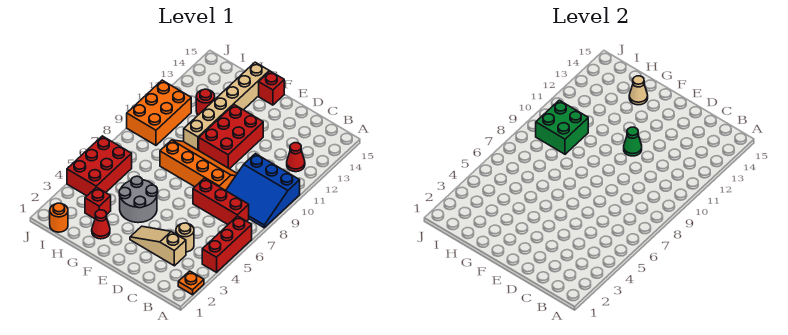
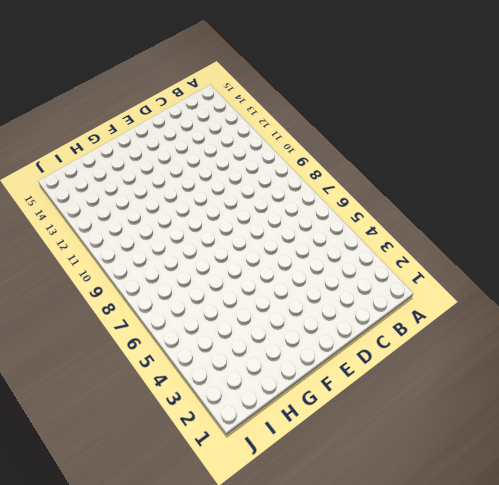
none -> orange plate A2 level 1
none -> red brick A4:A6 level 1
none -> blue slope A8:C10 level 1 top 10

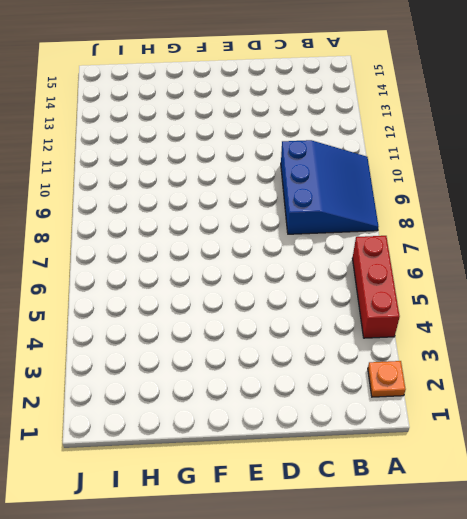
blue slope A8:C10 level 1 top C -> blue slope A8:C10 level 1 top 10
none -> red brick B7:D7 level 1
none -> red cone B12 level 1
none -> tan slope C3:E3 level 1 top C

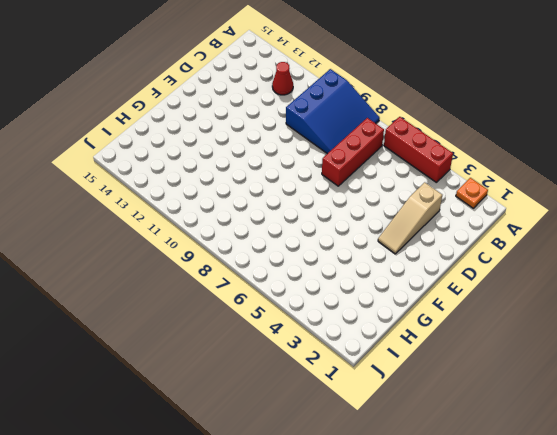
none -> tan round brick C4 level 1
none -> orange slope D8:G9 level 1 top 8
none -> red brick E10:F12 level 1

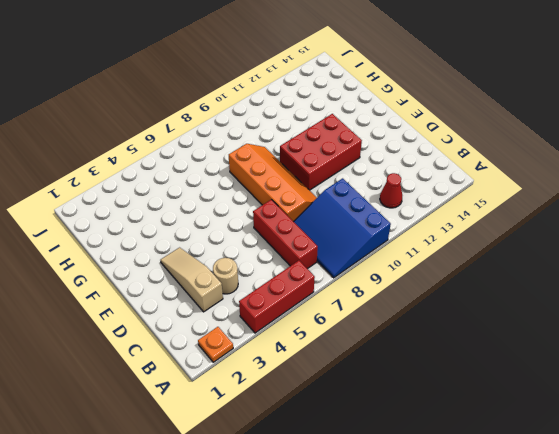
none -> grey round brick F4:G5 level 1
none -> red brick F15 level 1
none -> red cone G2 level 1

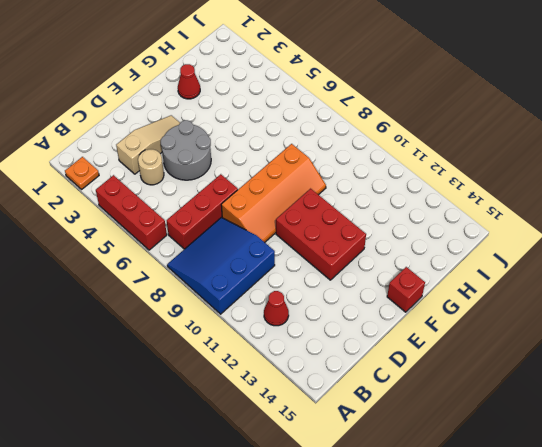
grey round brick D4:E5 level 1 -> grey round brick F4:G5 level 1
none -> tan brick G10:G15 level 1
none -> red brick H3 level 1
none -> red round brick H12 level 1

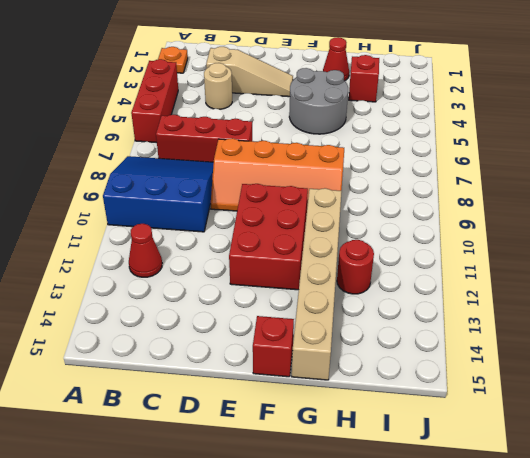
none -> orange round brick I1 level 1
none -> red brick I4:J6 level 1
none -> orange brick I9:J11 level 1

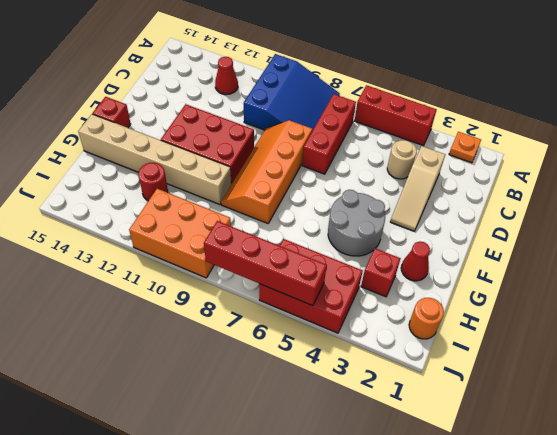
red brick J5:J8 level 2 -> none
none -> green cone E11 level 2
none -> tan cone G14 level 2
none -> green brick H9:I10 level 2

